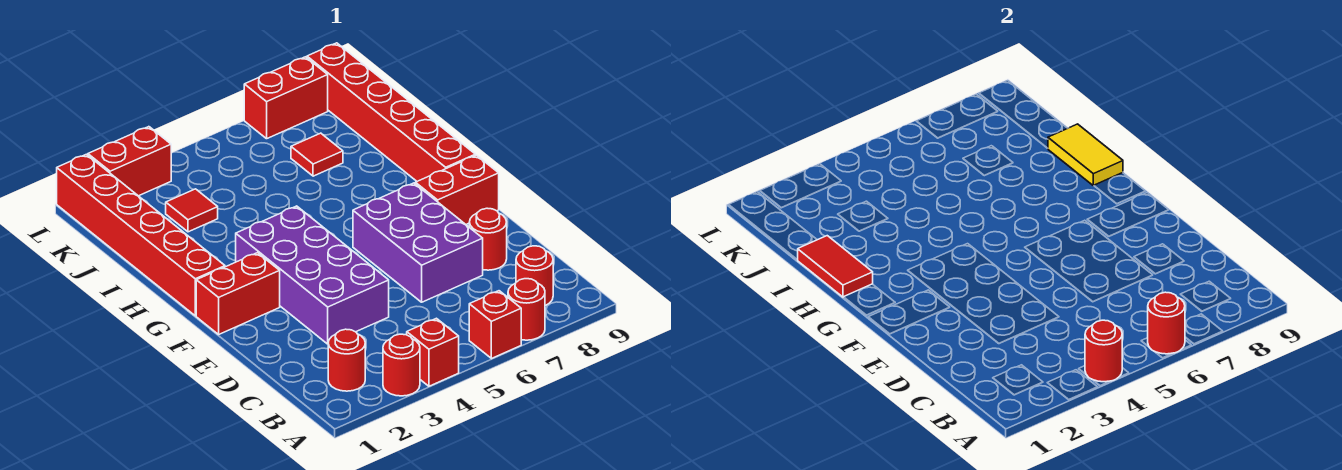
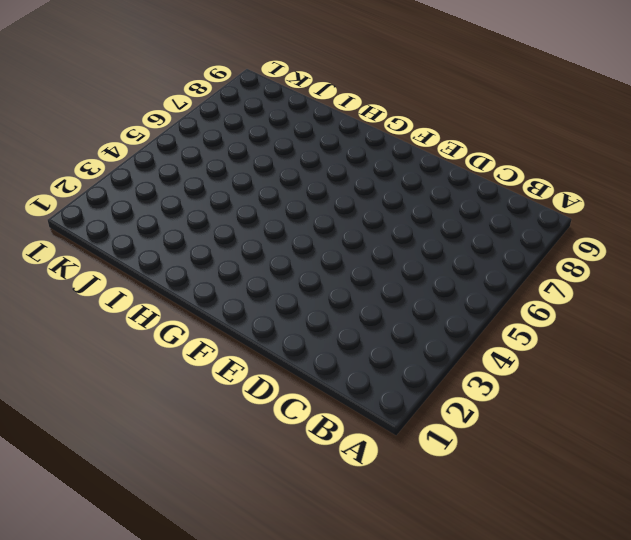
none -> red round brick A3 level 1
none -> red brick A4 level 1
none -> red brick A6 level 1

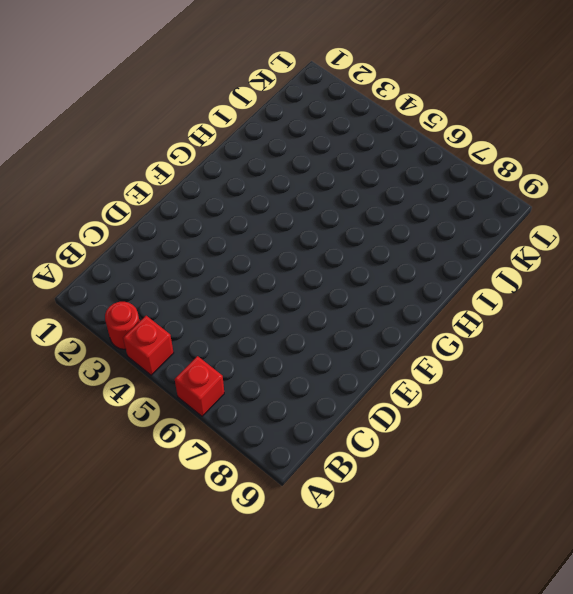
none -> red round brick A7 level 1
none -> red round brick B2 level 1
none -> red round brick B8 level 1

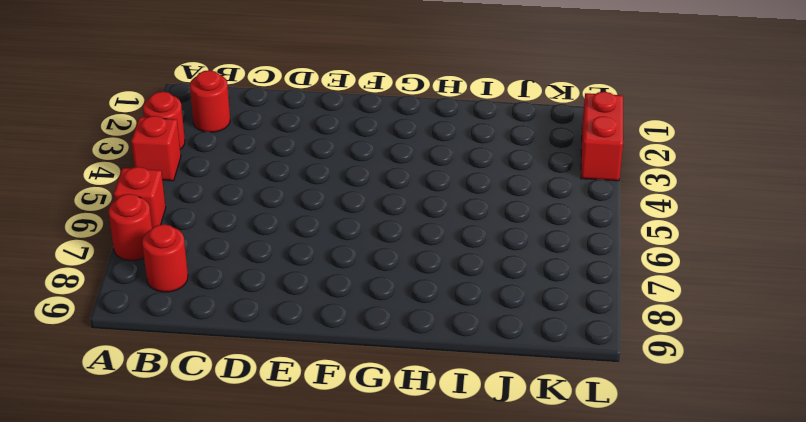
none -> purple brick D3:G4 level 1
none -> purple brick D6:F7 level 1
none -> red round brick D8 level 1

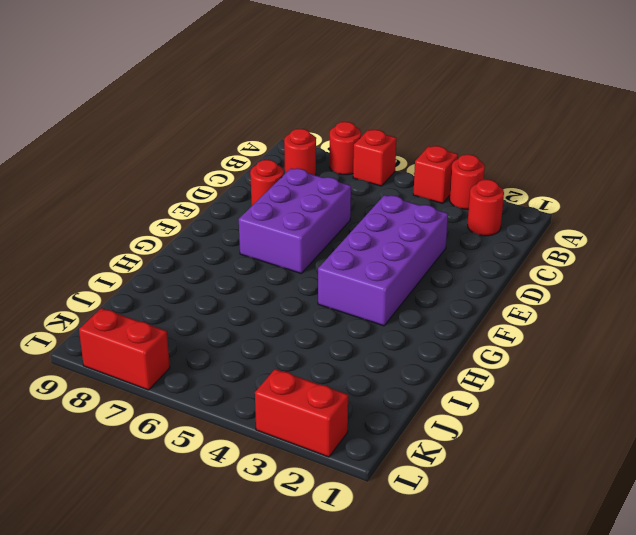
none -> red brick F1:F2 level 1
none -> red brick F8:F9 level 1
none -> red brick G1:L1 level 1

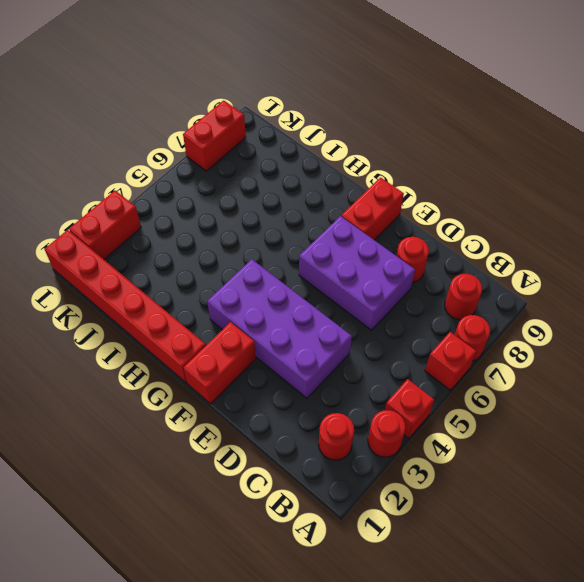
none -> red brick G9:L9 level 1
none -> red tile J3 level 1
none -> red tile J7 level 1

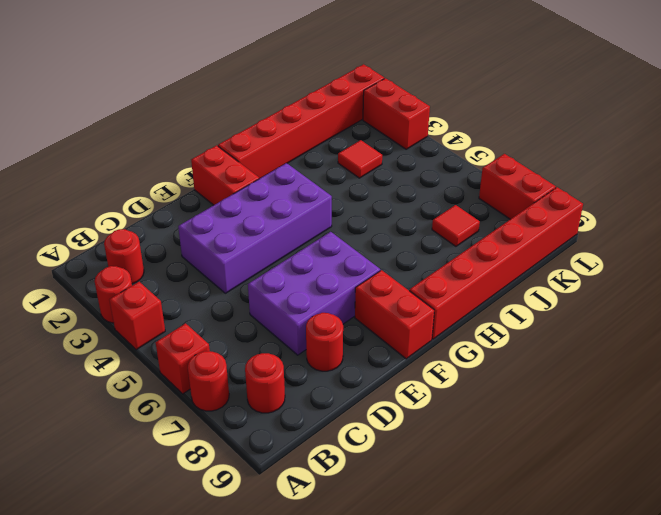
none -> red round brick A4 level 2
none -> red round brick A6 level 2
none -> red tile H1:I1 level 2

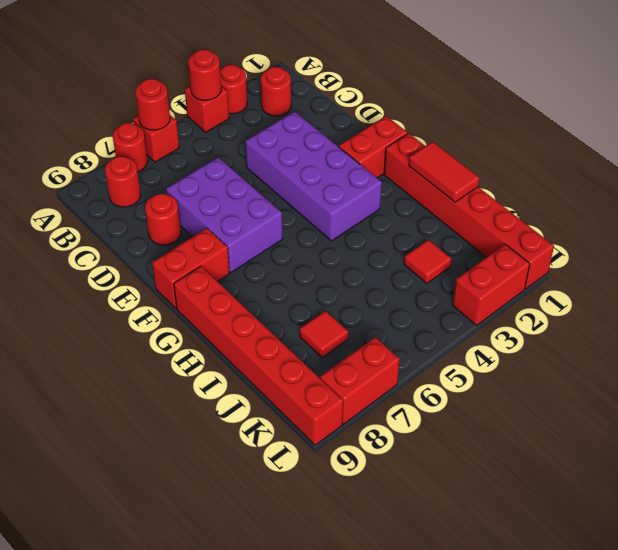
none -> yellow tile H9:I9 level 2

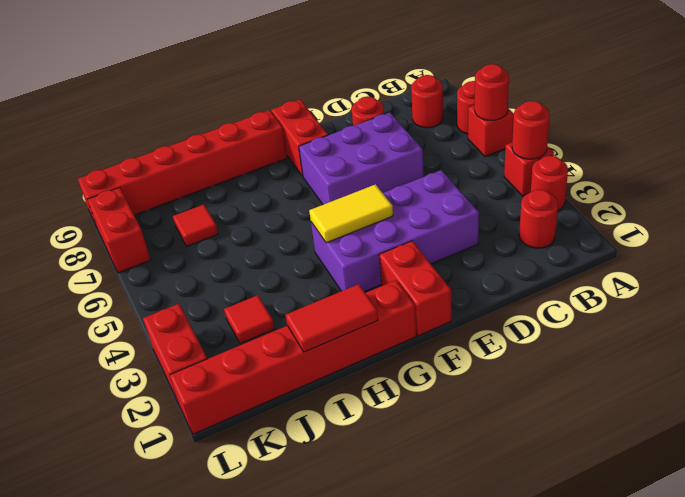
yellow tile F4:G4 level 2 -> yellow tile H9:I9 level 2

